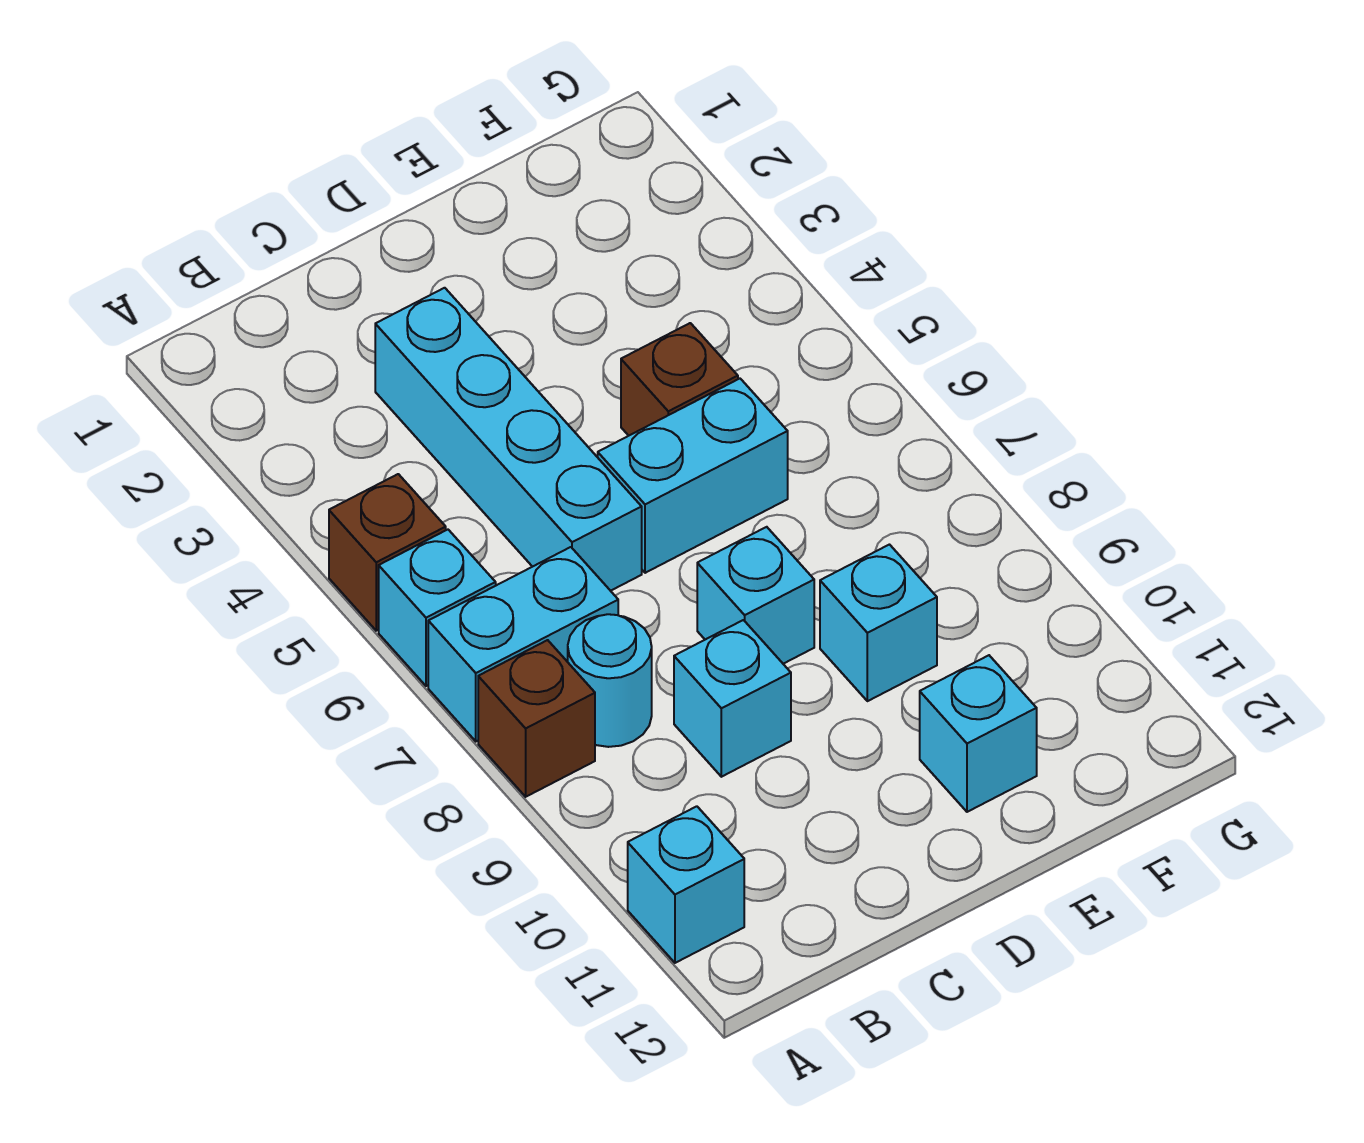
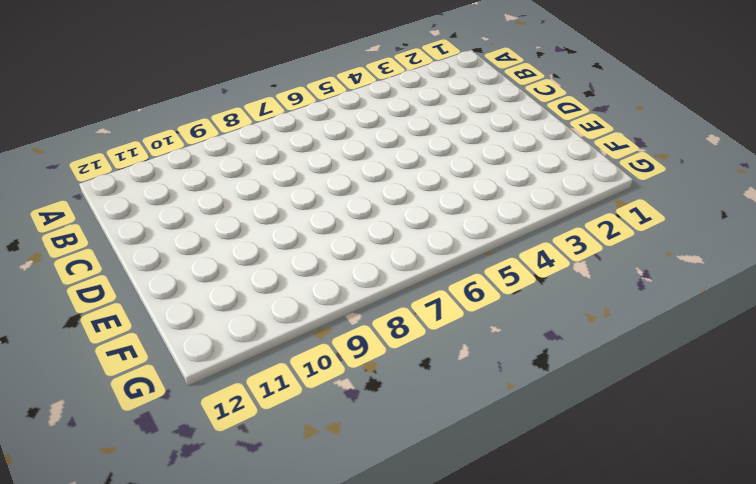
none -> brown brick A5 level 1
none -> cyan brick A6 level 1
none -> cyan brick A7:B7 level 1

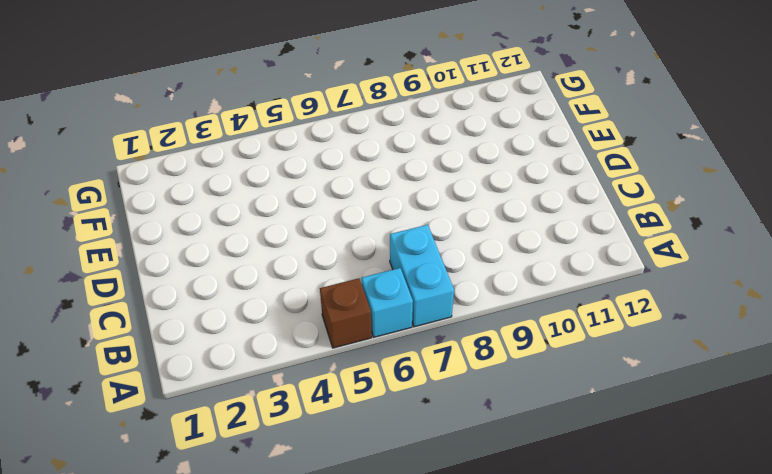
none -> brown brick A8 level 1
none -> cyan brick A11 level 1
none -> cyan round brick B8 level 1

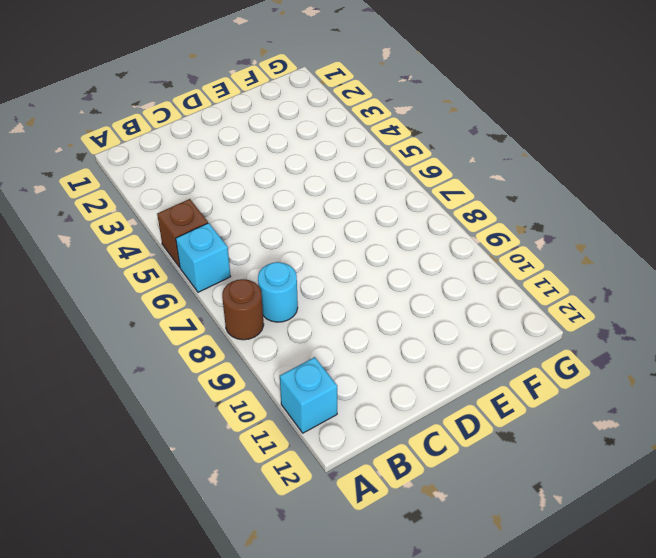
brown round brick A8 level 1 -> brown brick A8 level 1
none -> cyan brick A7:B7 level 1
none -> cyan brick C3:C6 level 1
none -> cyan brick C9 level 1

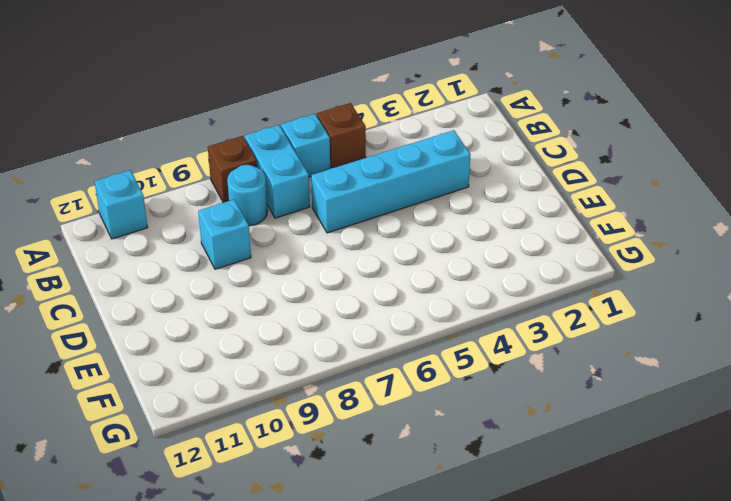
none -> cyan brick D6:E6 level 1
none -> cyan brick D8 level 1
none -> brown brick E5 level 1

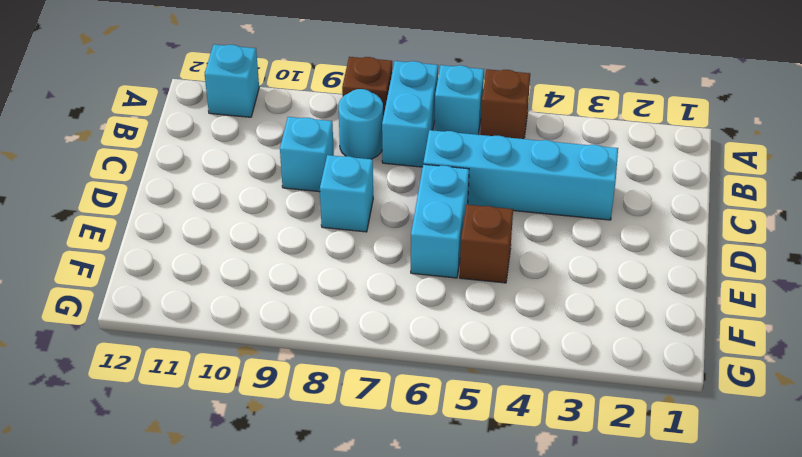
none -> cyan brick E9 level 1
none -> cyan brick E11 level 1

